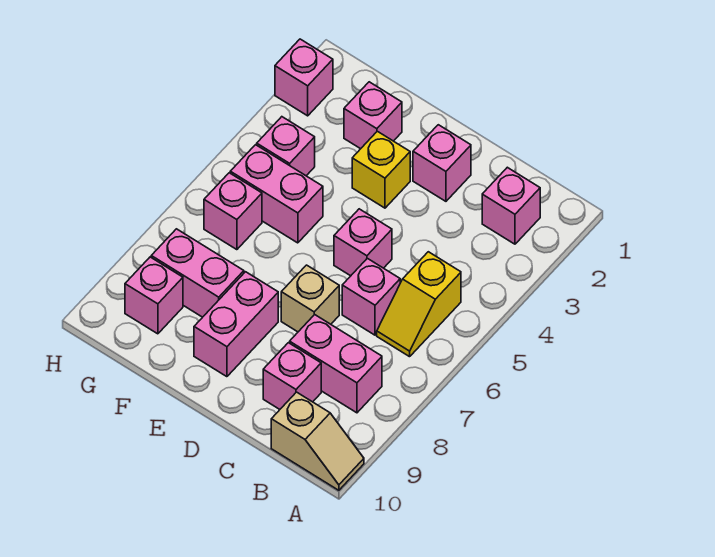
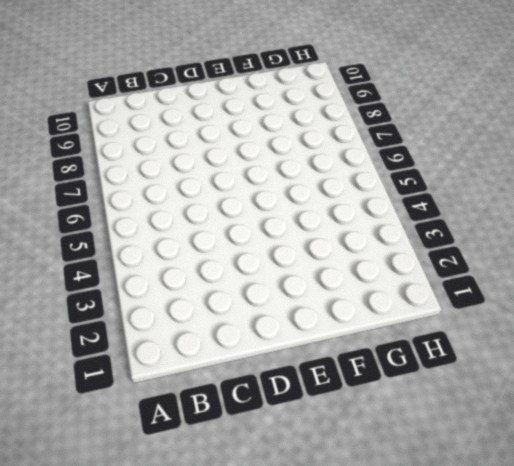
none -> tan slope A10:B10 level 1 top B
none -> pink brick B2 level 1
none -> yellow slope B5:B6 level 1 top 5

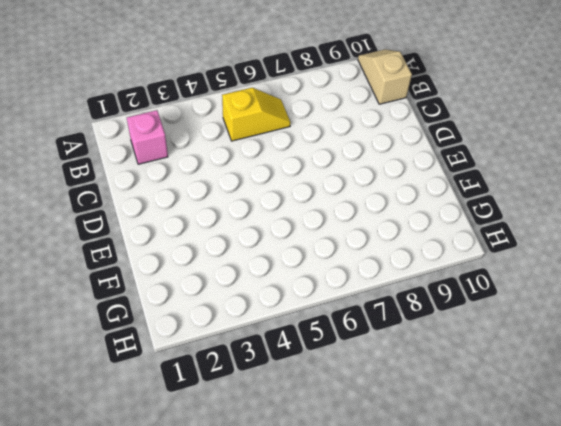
none -> pink brick B8:C8 level 1
none -> pink brick C6 level 1
none -> pink brick C9 level 1

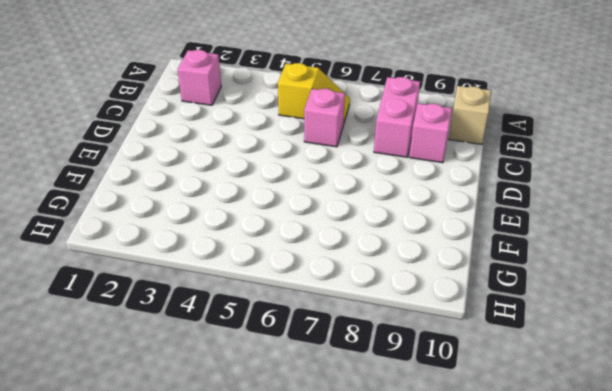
none -> pink brick D2 level 1
none -> pink brick D5 level 1
none -> tan brick D7 level 1

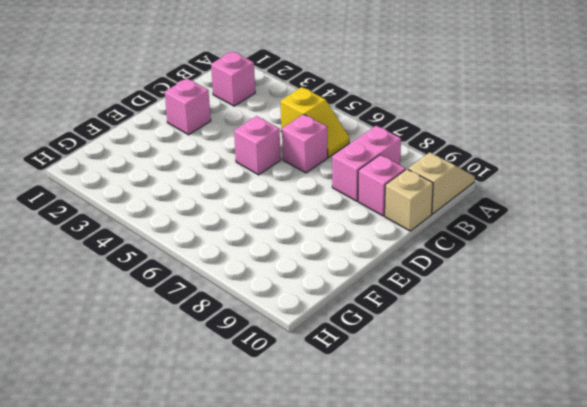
tan brick C10 level 1 -> tan brick D7 level 1
none -> yellow brick E3 level 1
none -> pink brick E8:E9 level 1
none -> pink brick F2 level 1

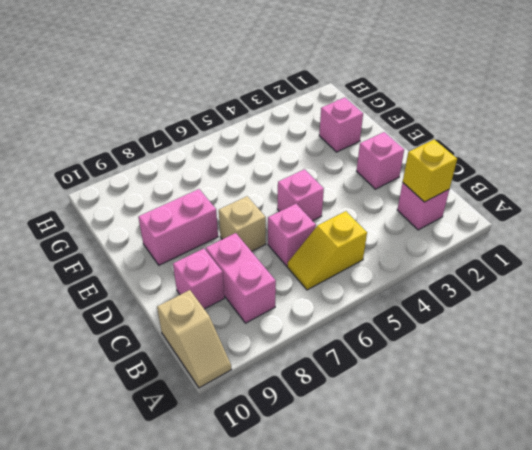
yellow brick B2 level 2 -> yellow brick E3 level 1
none -> pink brick F5:G5 level 1
none -> pink brick F8:G8 level 1
none -> pink brick G4 level 1

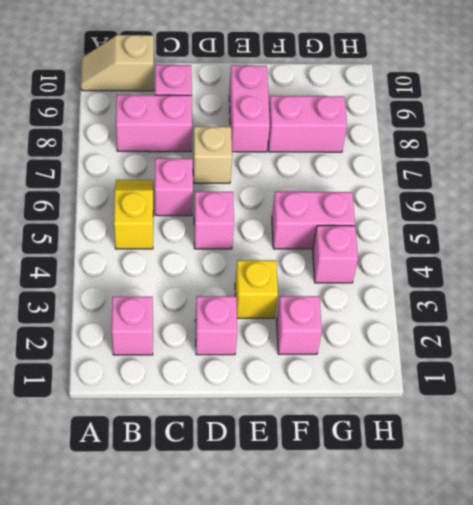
none -> pink brick G6 level 1
none -> pink brick G9 level 1
none -> pink brick H2 level 1

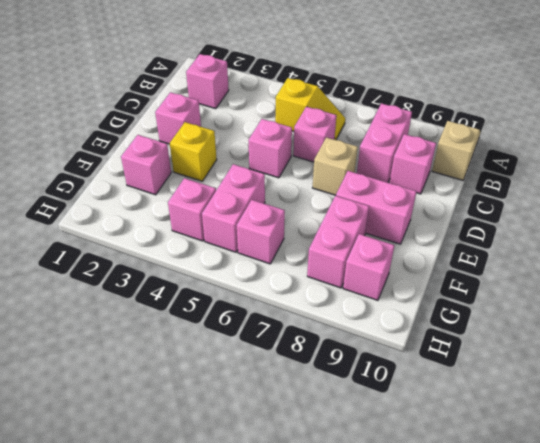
none -> pink brick H2 level 1

